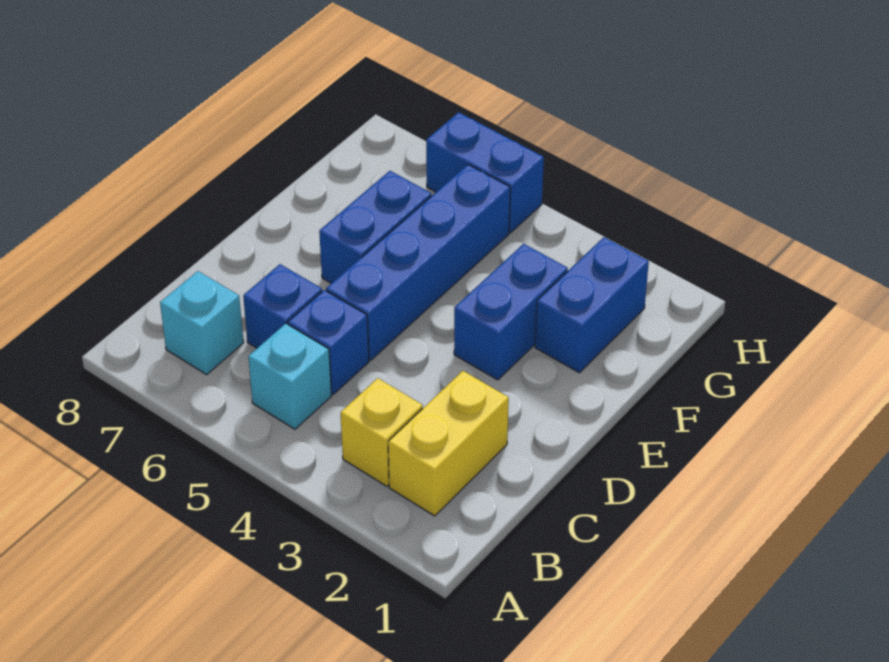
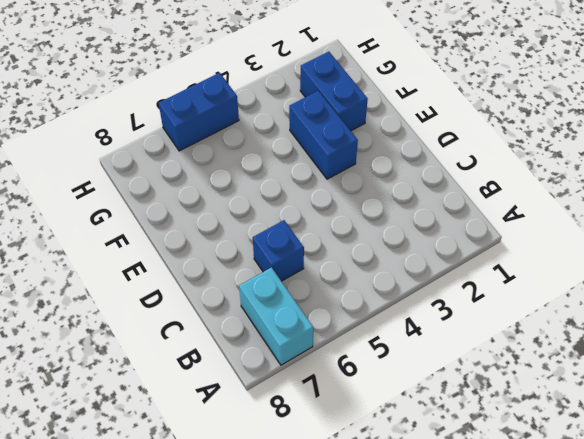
cyan brick A7:B7 level 1 -> cyan brick B7 level 1
none -> yellow brick B2:C2 level 1
none -> yellow brick B3 level 1

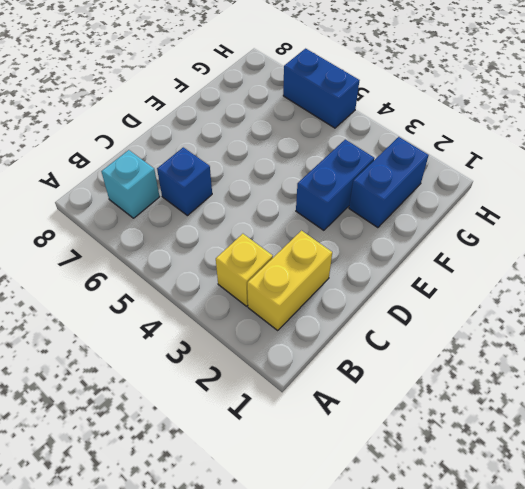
none -> cyan brick B5 level 1
none -> blue brick C5 level 1

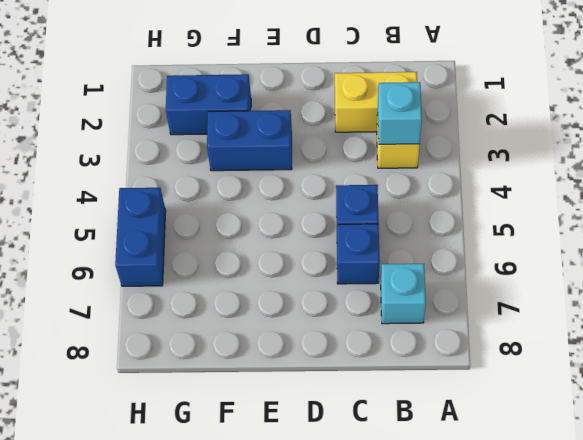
cyan brick B3 level 2 -> cyan brick B5 level 1
none -> blue brick D5:G5 level 1
none -> blue brick E6:F6 level 1

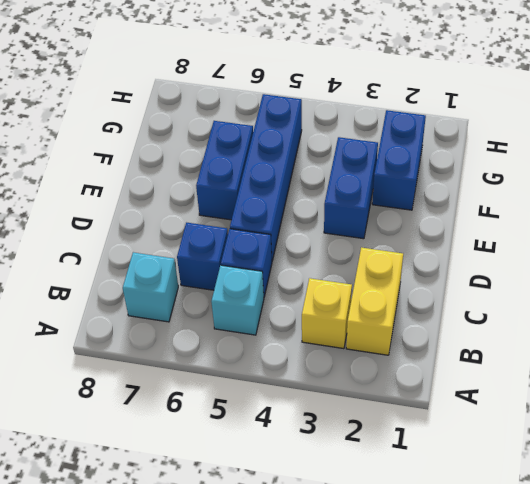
none -> blue brick H5:H6 level 1

